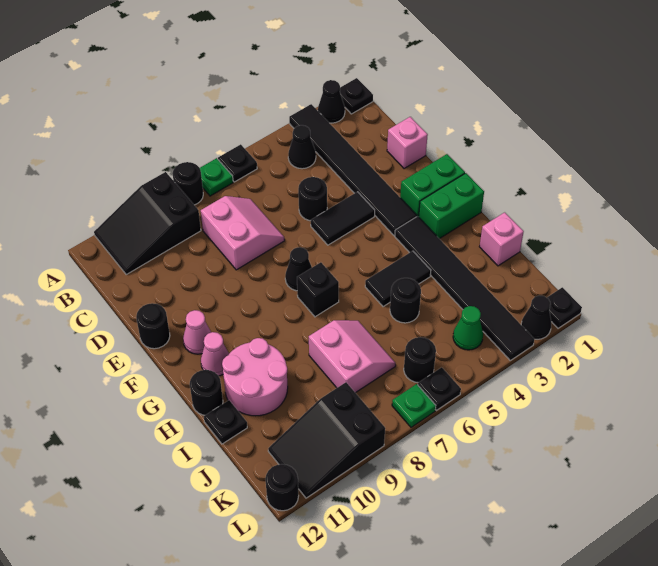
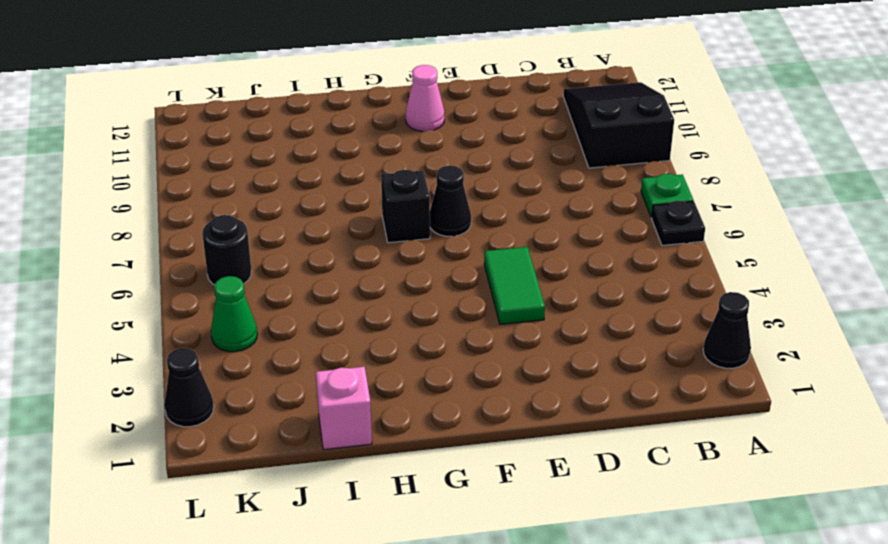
green tile E4:E5 level 1 -> black tile E4:E5 level 1
none -> black plate A1 level 1
none -> black tile A3:F3 level 1
none -> black round brick A8 level 1
none -> black cone B4 level 1

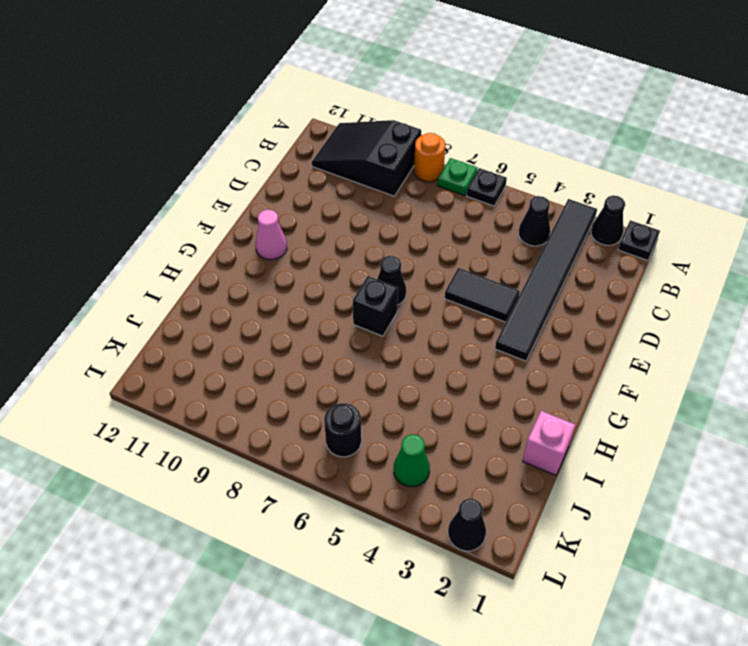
orange round brick A8 level 1 -> black round brick A8 level 1
none -> pink slope C7:D8 level 1 top 8
none -> pink brick D1 level 1
none -> black round brick D5 level 1
none -> black round brick E12 level 1

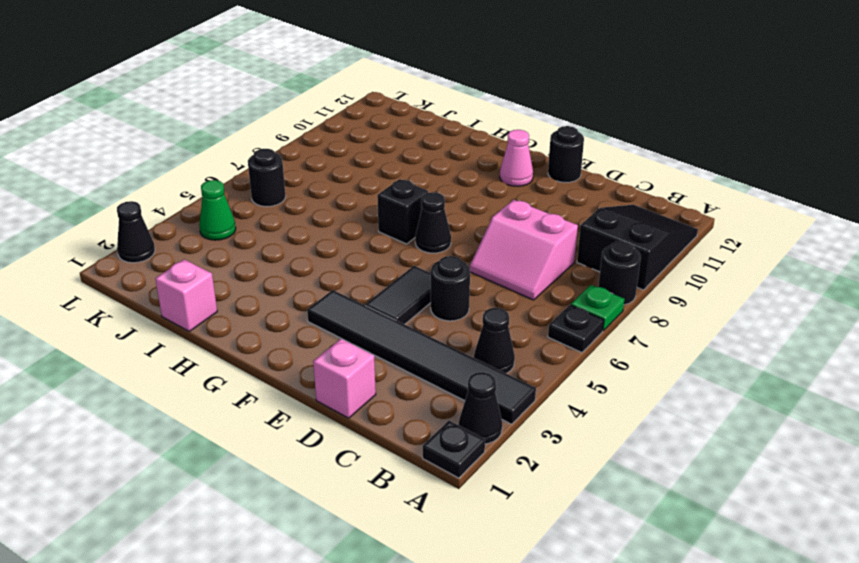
none -> green brick F1:F2 level 1
none -> green brick G1:G2 level 1
none -> black tile G3:L3 level 1
none -> pink cone G11 level 1

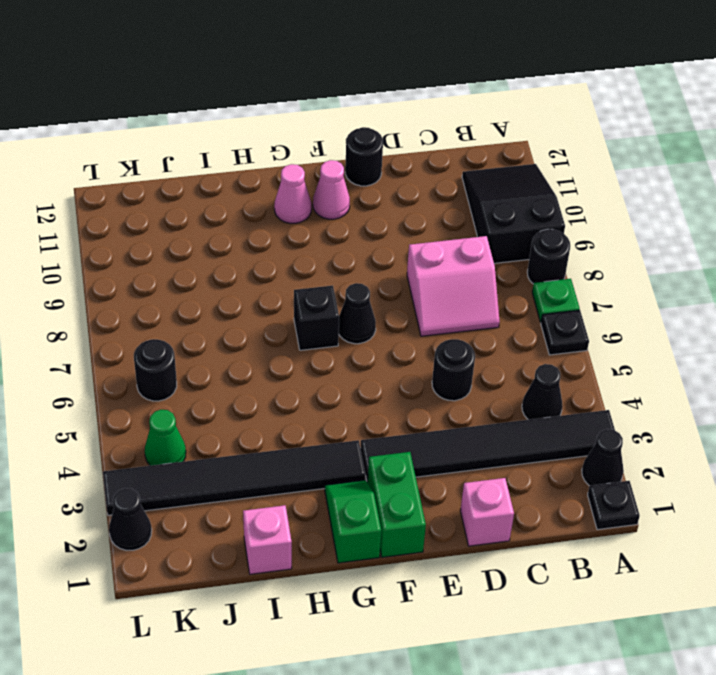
green slope G1:G2 level 1 top 1 -> green brick G1:G2 level 1
none -> black tile E4:E5 level 1
none -> black tile H4:H5 level 1
none -> pink round brick H10:I11 level 1
none -> black round brick H12 level 1

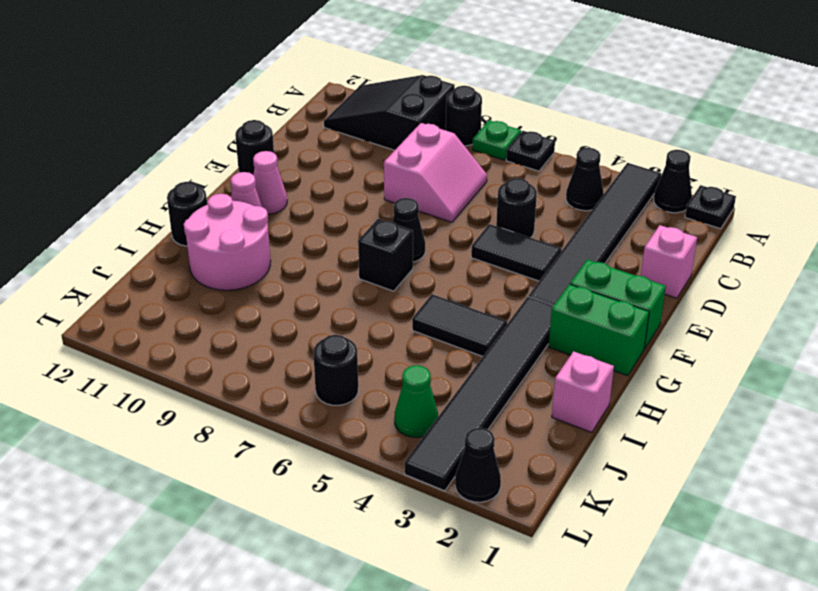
none -> black round brick I5 level 1
none -> pink slope I7:J8 level 1 top 8
none -> black plate I12 level 1
none -> black slope K9:L11 level 1 top 9

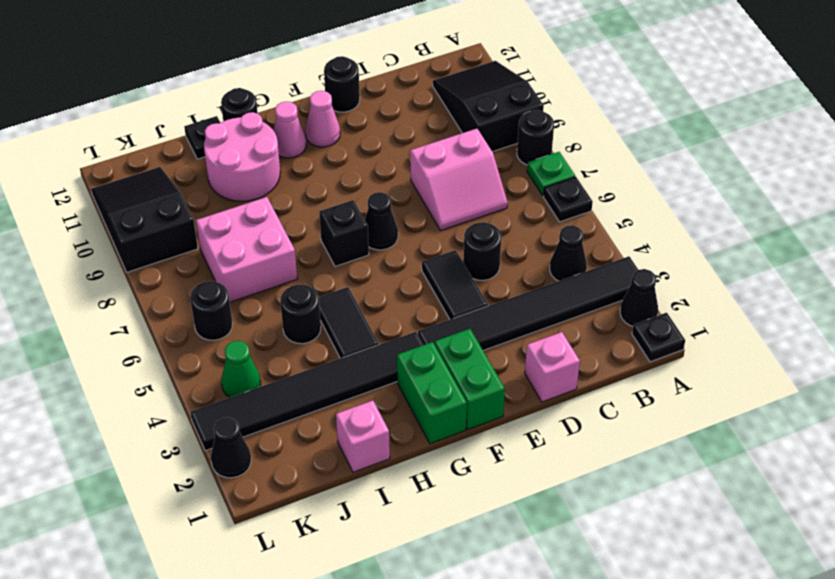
pink brick I7:J8 level 1 -> pink slope I7:J8 level 1 top 8
none -> black plate L1 level 1
none -> black plate L6 level 1
none -> green plate L7 level 1
none -> black round brick L12 level 1

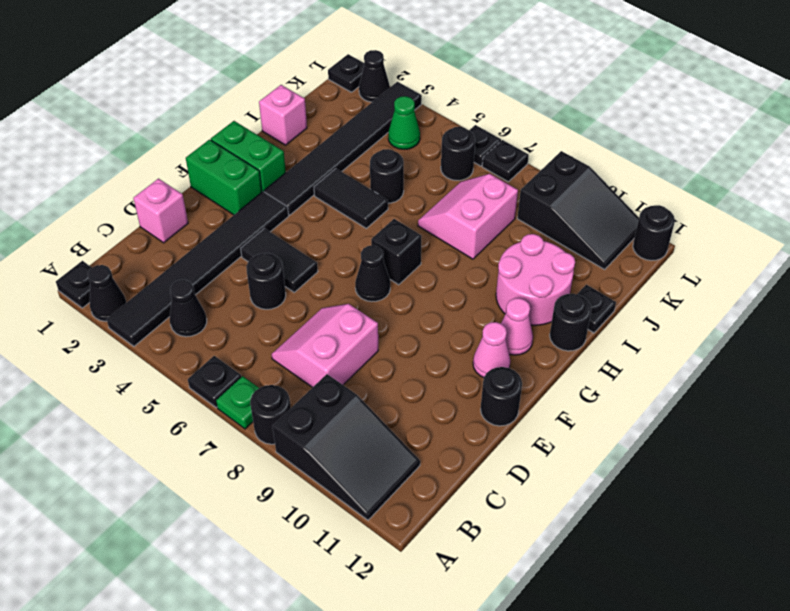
black plate L7 level 1 -> green plate L7 level 1

